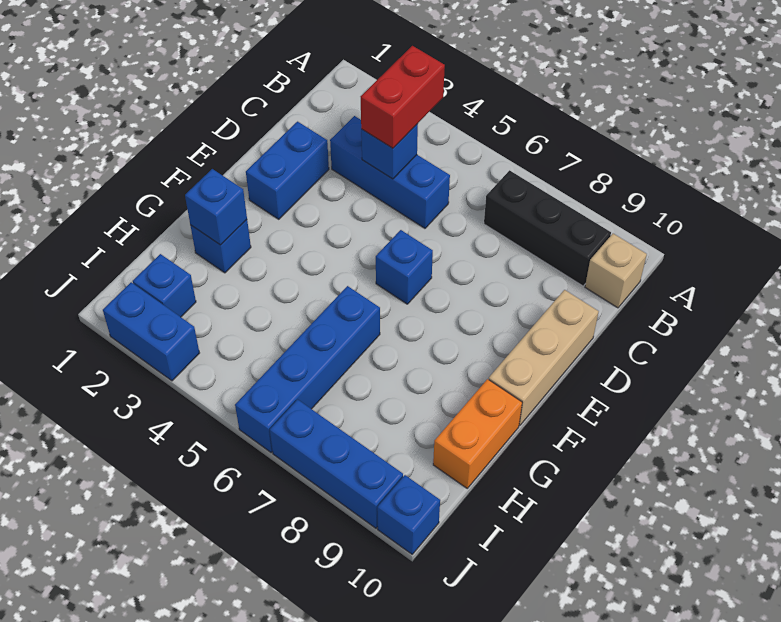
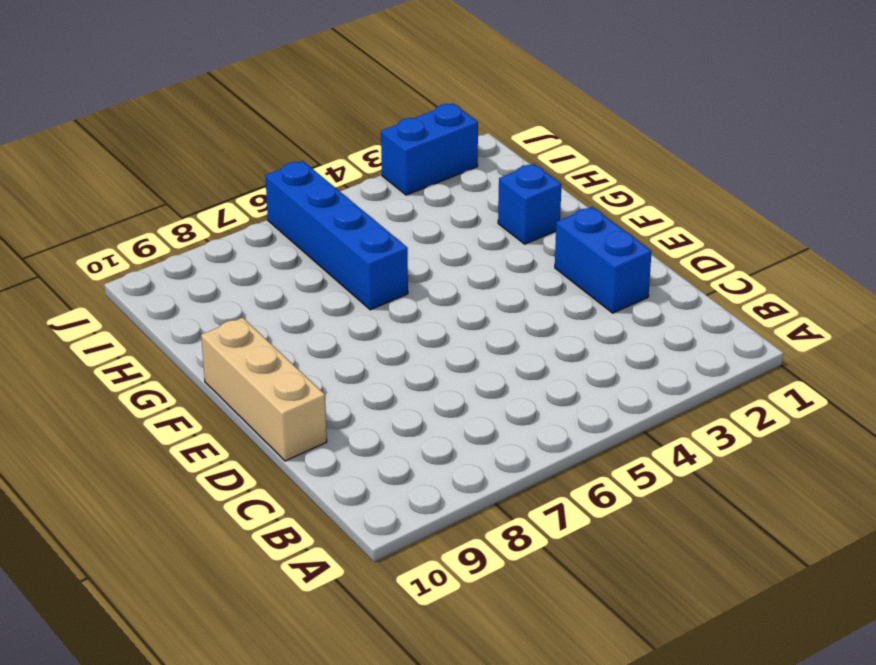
none -> black brick B7:B9 level 1
none -> tan brick B10 level 1
none -> blue brick C3:C5 level 1

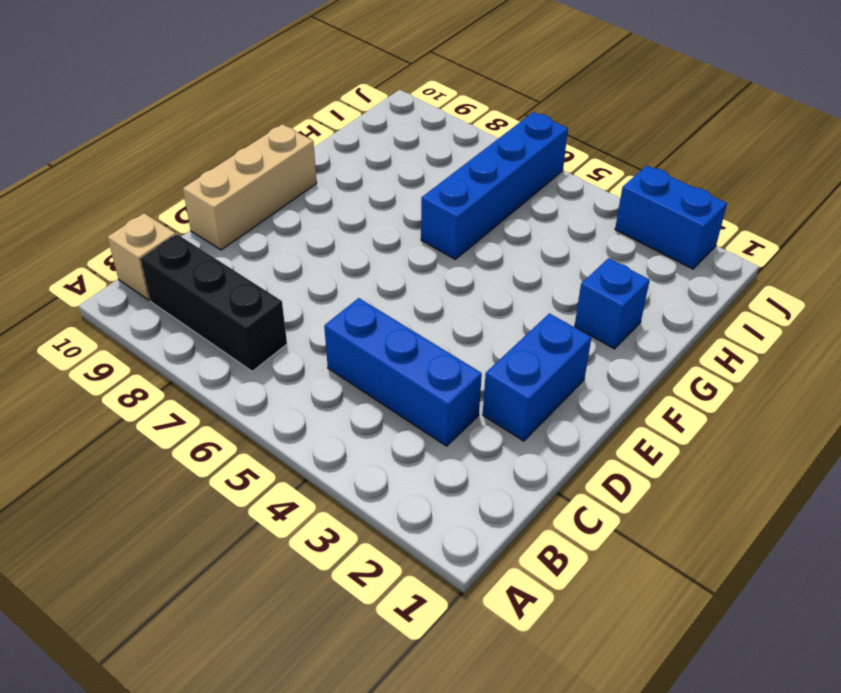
none -> blue brick E6 level 1
none -> orange brick G10:H10 level 1
none -> blue brick I2 level 1

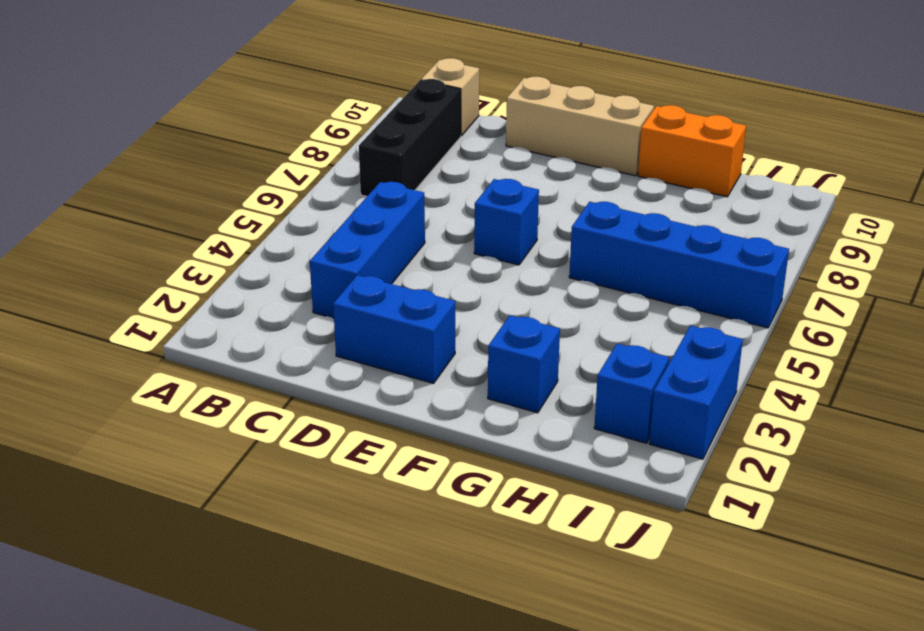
none -> blue brick J7:J9 level 1
none -> blue brick J10 level 1
none -> blue brick C4 level 2

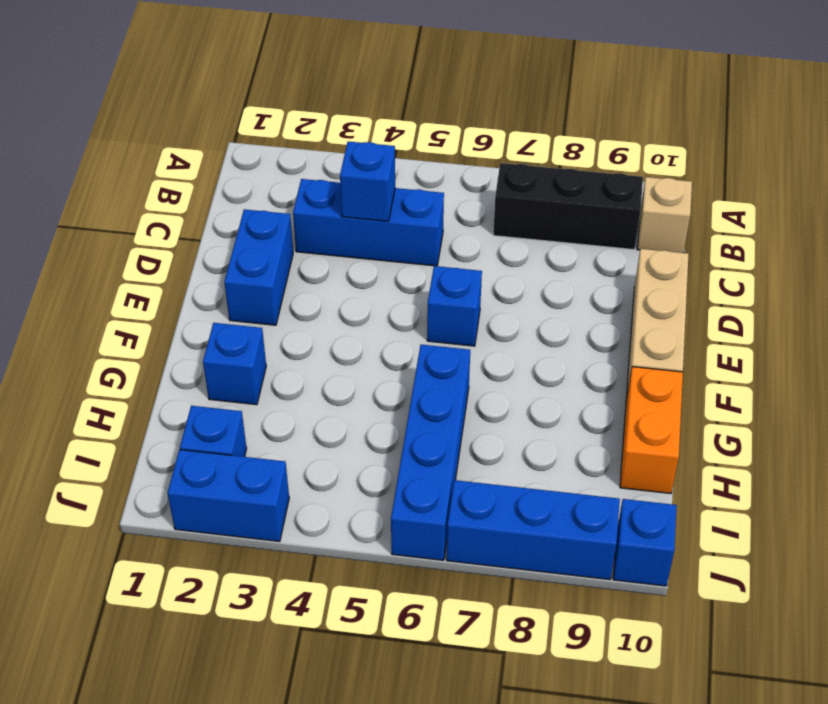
none -> blue brick G2 level 2
none -> red brick B4:C4 level 3

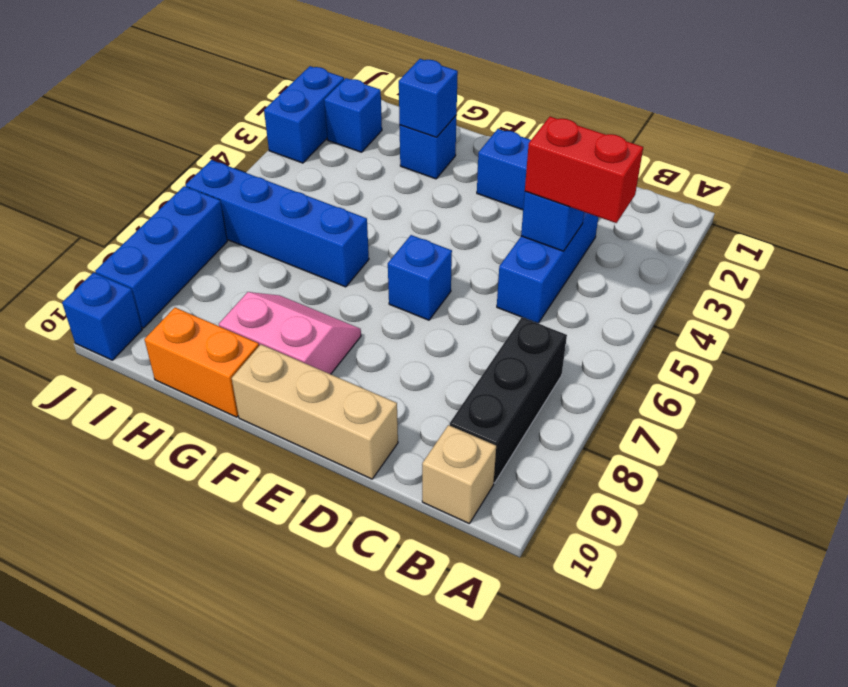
pink slope F8:G9 level 1 top 9 -> none

